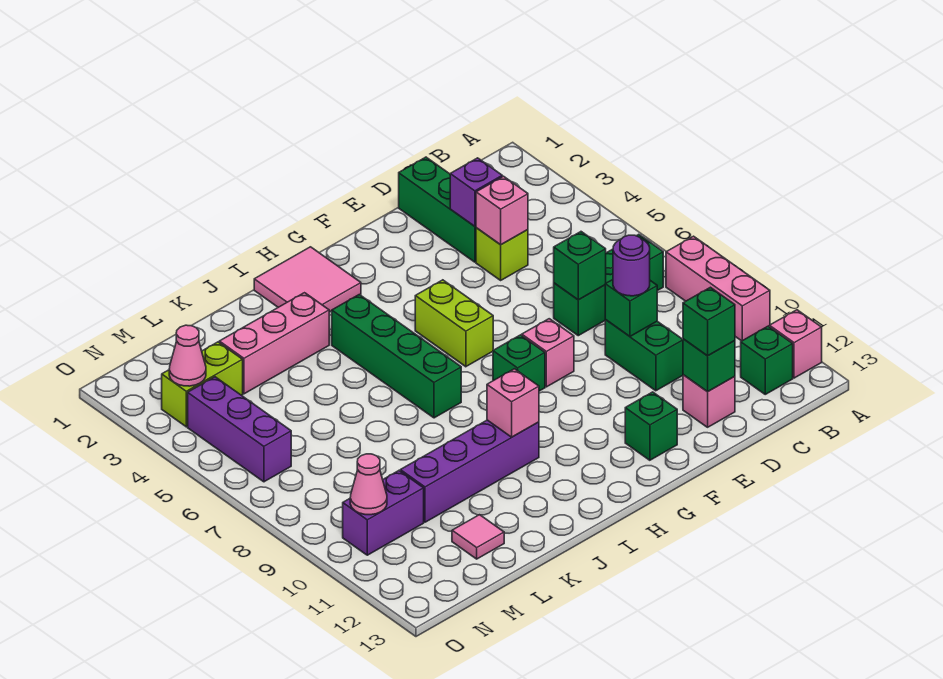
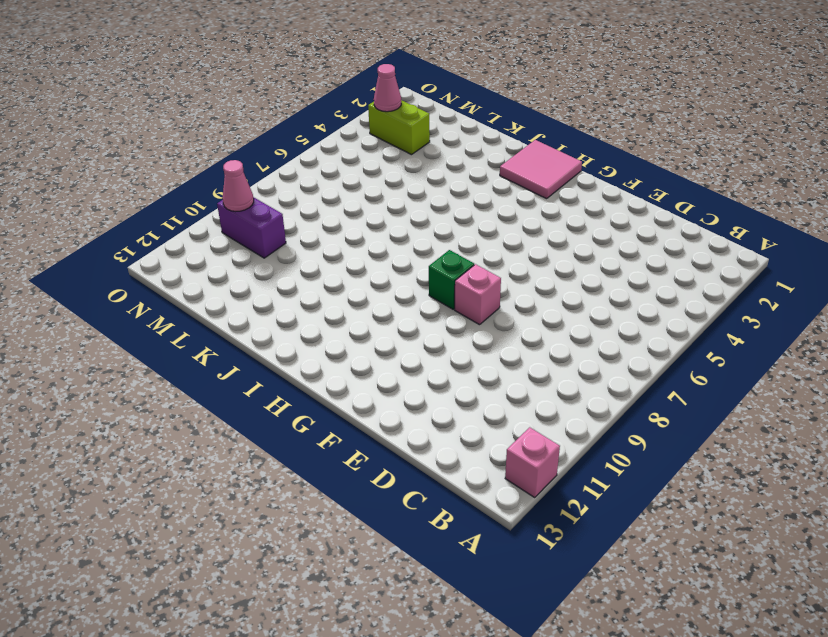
none -> pink brick A8:A10 level 1
none -> green brick B7:D7 level 1
none -> green brick B12 level 1
none -> green brick D1:D3 level 1

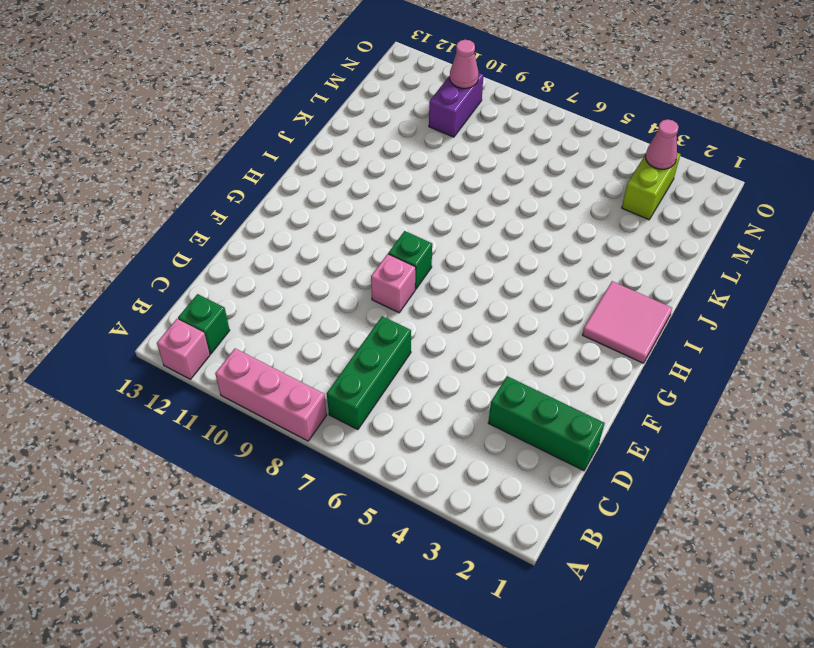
none -> lime brick D4 level 1
none -> green brick D9:D10 level 1
none -> pink brick D12 level 1
none -> green brick F12 level 1

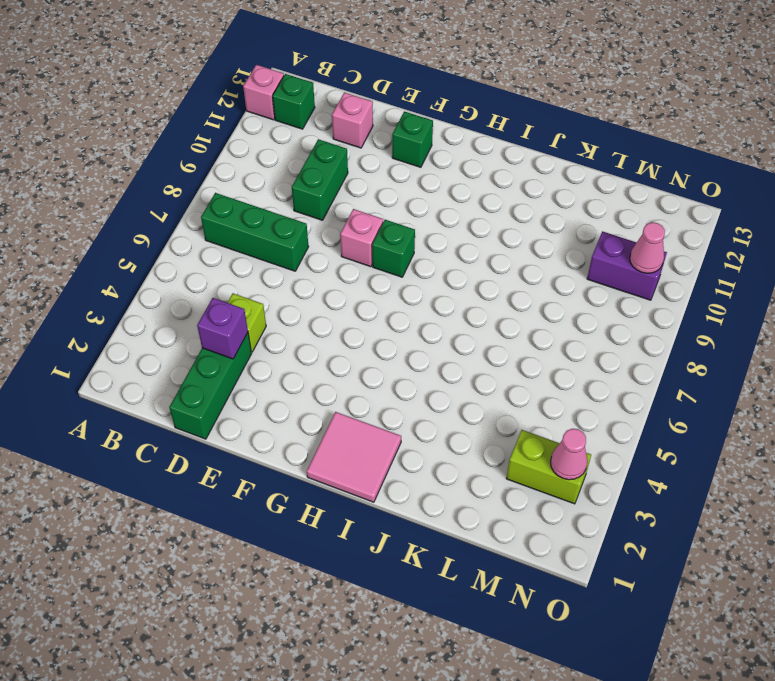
none -> pink brick A8:A10 level 1
none -> lime brick G5:G6 level 1
none -> green brick I4:I7 level 1
none -> purple brick I10:L10 level 1

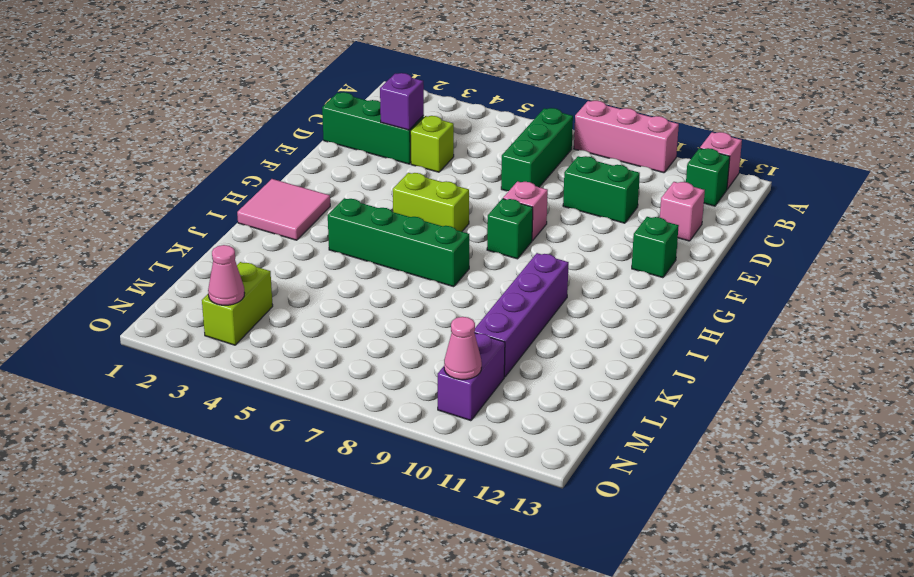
none -> pink brick J3:L3 level 1
none -> pink tile L12 level 1
none -> purple brick N4:N6 level 1
none -> pink brick D4 level 2

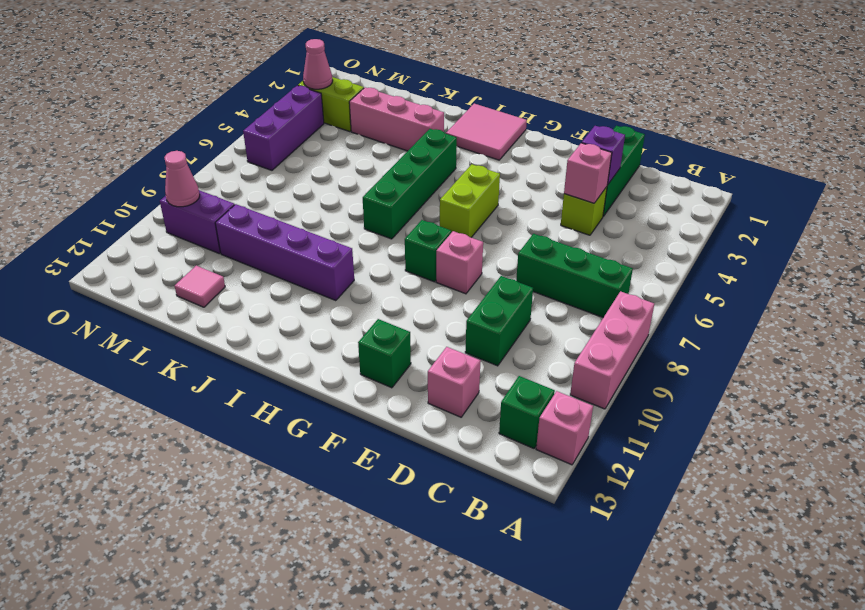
none -> green brick D7 level 2
none -> green brick D9 level 2
none -> green brick D12 level 2
none -> pink brick I10 level 2

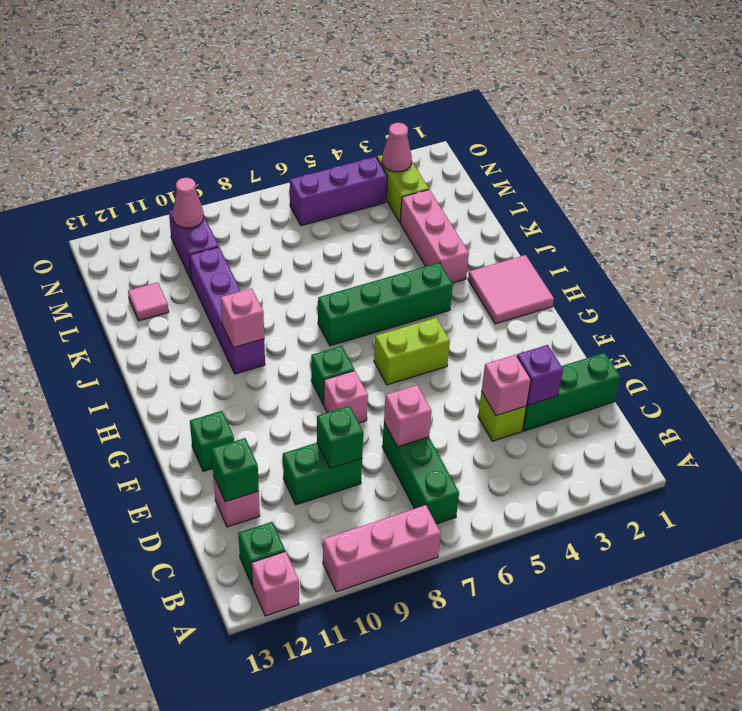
pink brick D7 level 2 -> green brick D7 level 2
none -> purple round brick D9 level 3
none -> green brick D12 level 3

